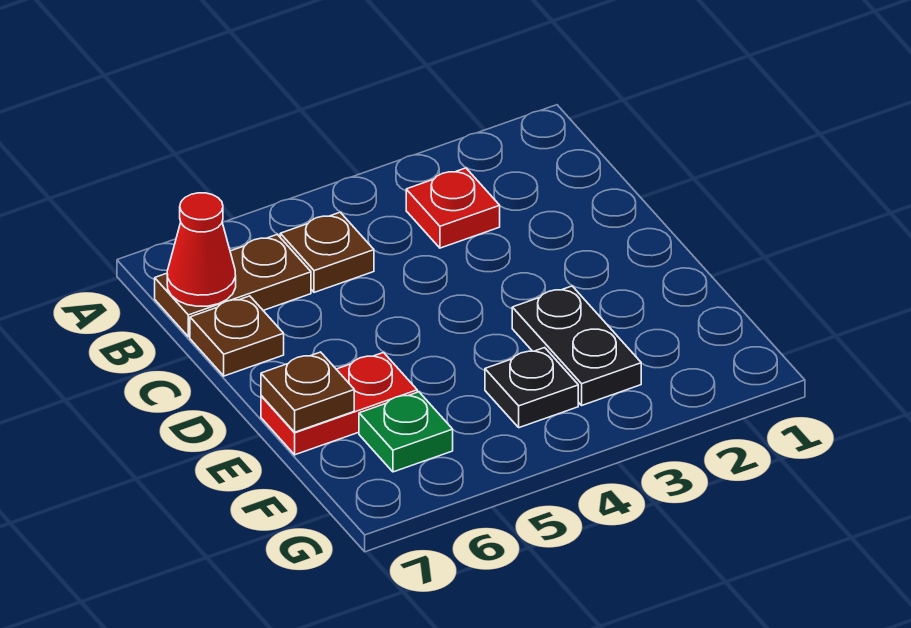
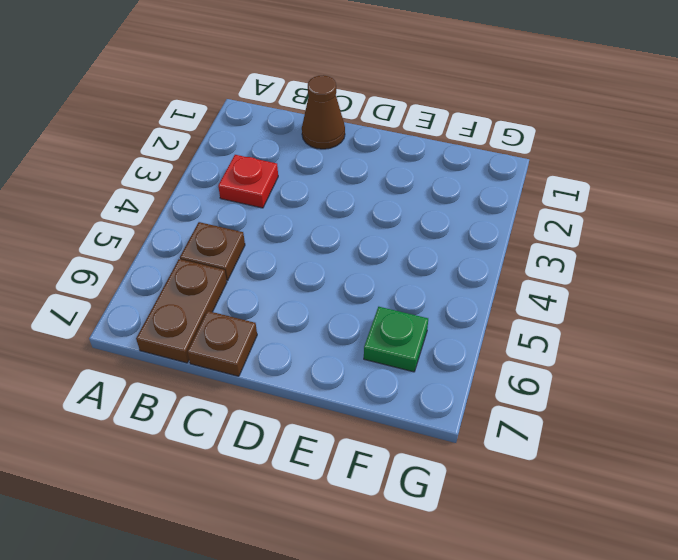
brown cone C1 level 1 -> none
none -> black plate E3:F3 level 1
none -> red plate E6:E7 level 1

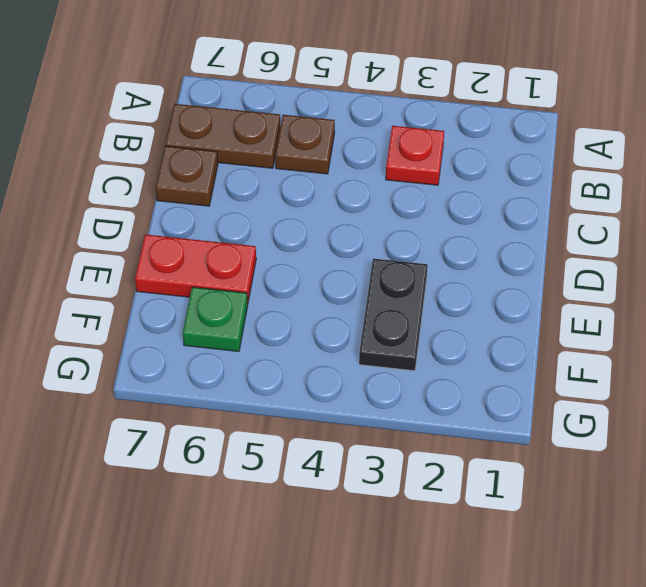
none -> black plate F4 level 1
none -> red cone B7 level 2

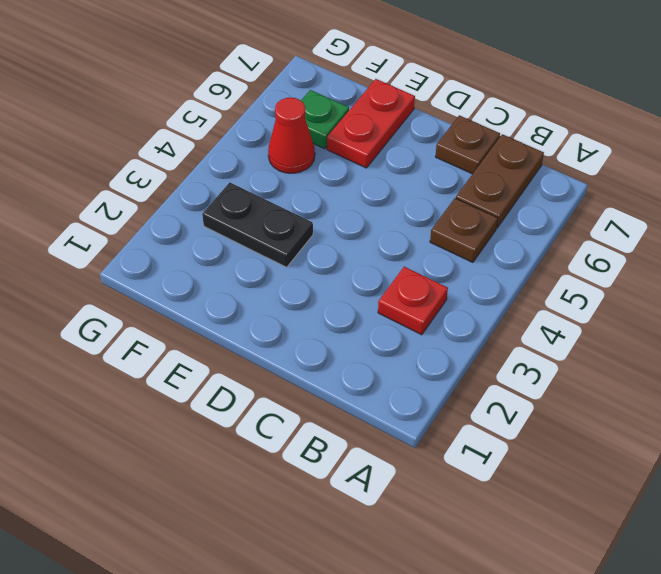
red cone F5 level 1 -> red cone B7 level 2
none -> black plate F4 level 1
none -> brown plate E7 level 2

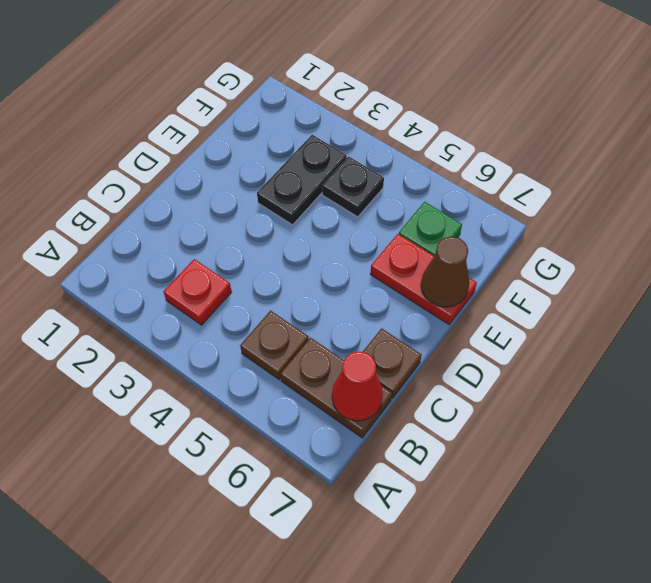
brown cone E7 level 2 -> brown plate E7 level 2

